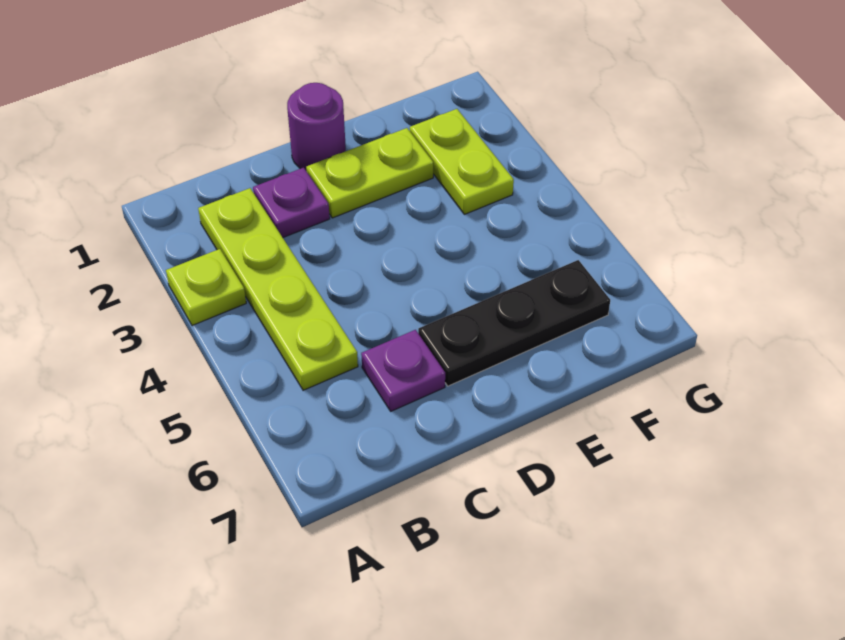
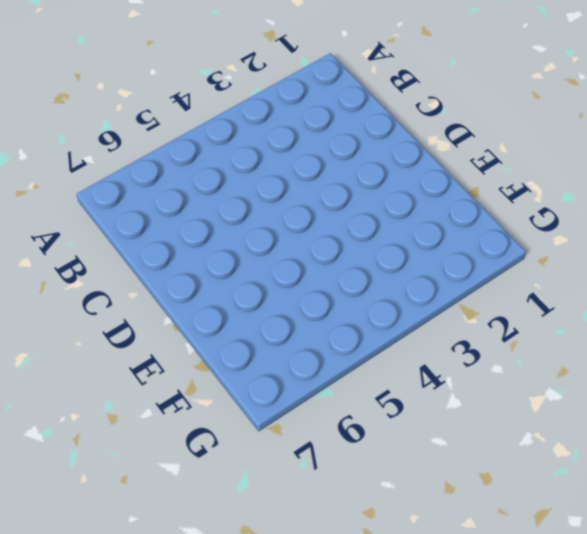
none -> lime plate A3 level 1
none -> lime plate B2:B5 level 1

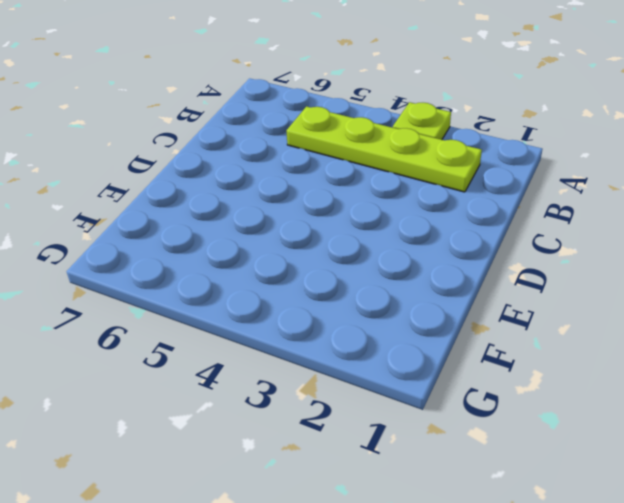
none -> purple plate C2 level 1
none -> purple plate C6 level 1

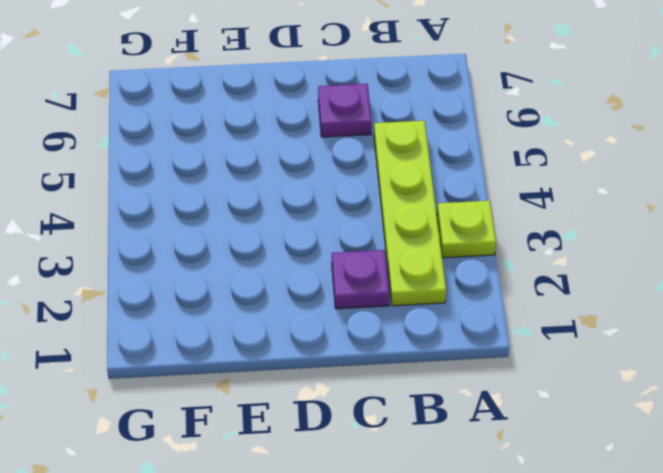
none -> purple round brick D1 level 1
none -> lime plate D2:E2 level 1

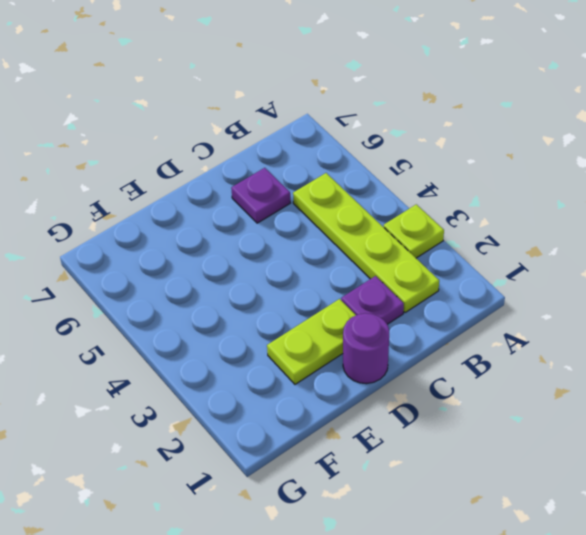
none -> black plate D6:F6 level 1
none -> lime plate F2:F3 level 1

